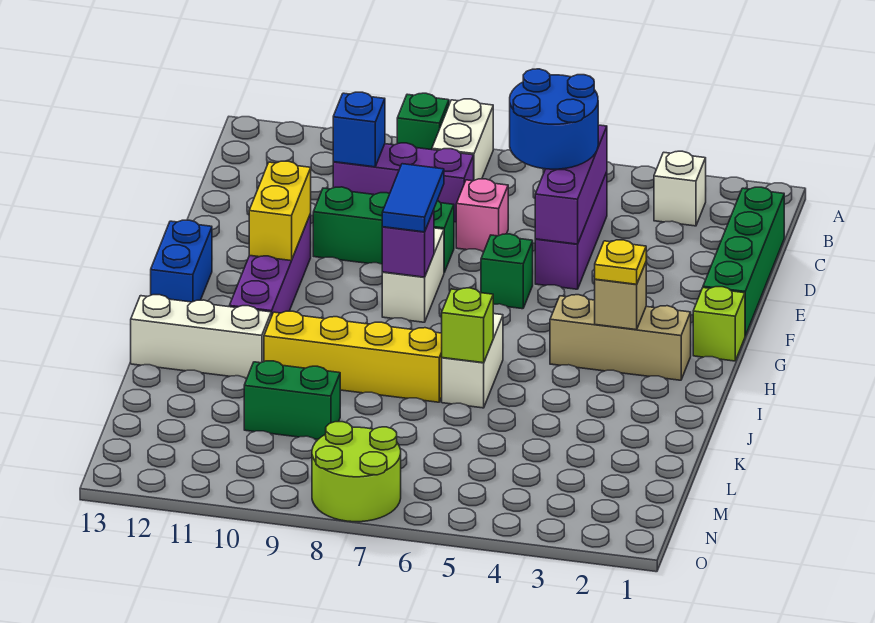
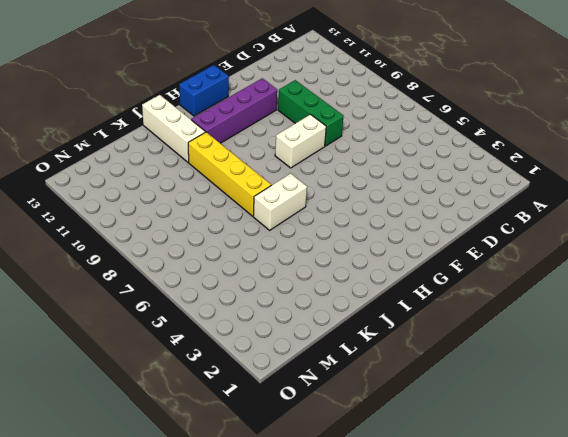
none -> white brick A8:B8 level 1
none -> green brick A9 level 1
none -> white brick B3 level 1

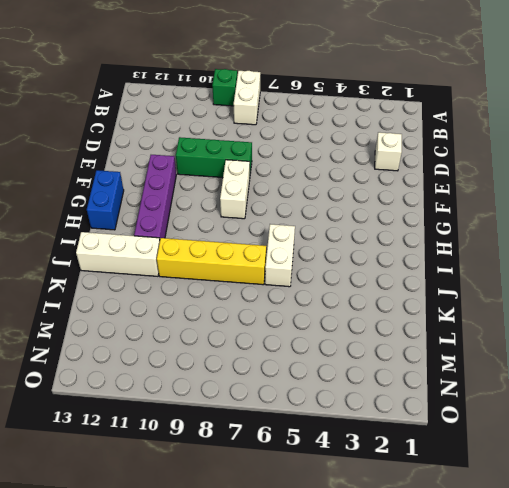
white brick D2 level 1 -> white brick B3 level 1
none -> green brick C1:F1 level 1
none -> purple brick C5:E5 level 1
none -> purple brick C8:C10 level 1

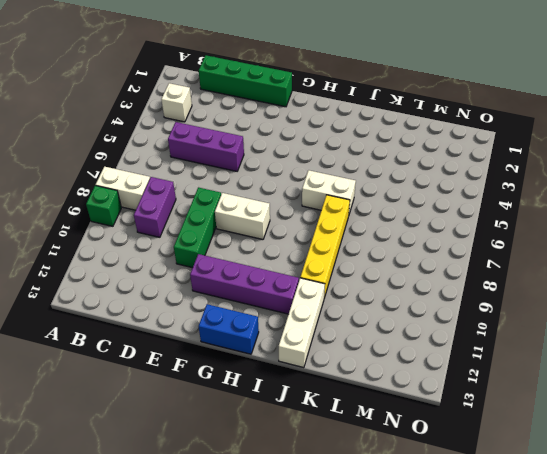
purple brick C8:C9 level 1 -> purple brick C8:C10 level 1
none -> pink brick D7 level 1
none -> green brick F6 level 1
none -> lime brick G1 level 1

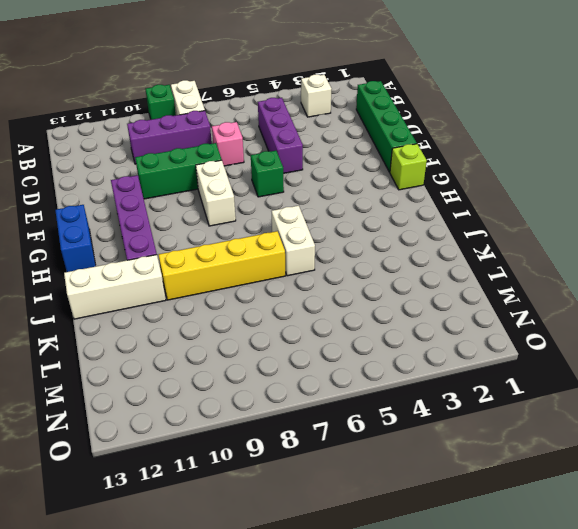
none -> tan brick H2:H4 level 1
none -> green brick L9:L10 level 1
none -> lime round brick N7:O8 level 1

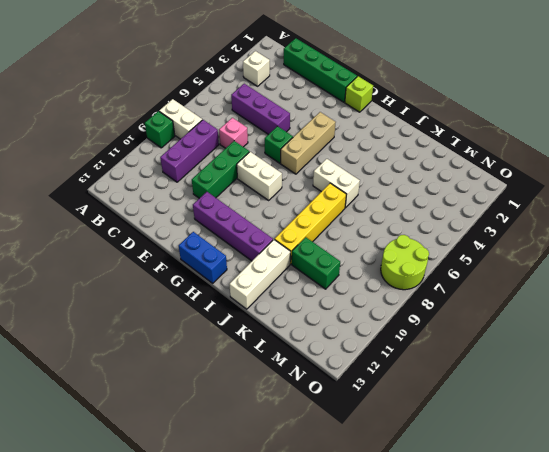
tan brick G4:G6 level 1 -> tan brick H2:H4 level 1
green brick K10:L10 level 1 -> green brick L9:L10 level 1
none -> purple brick C5:E5 level 2
none -> blue brick C10 level 2
none -> yellow brick F11:G11 level 2

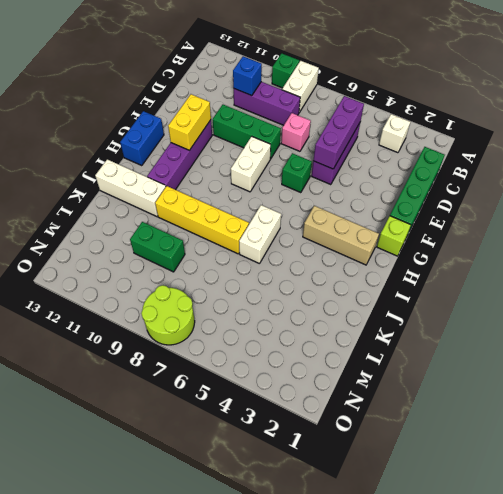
none -> purple brick G8 level 2
none -> tan brick H3 level 2
none -> lime brick J6 level 2

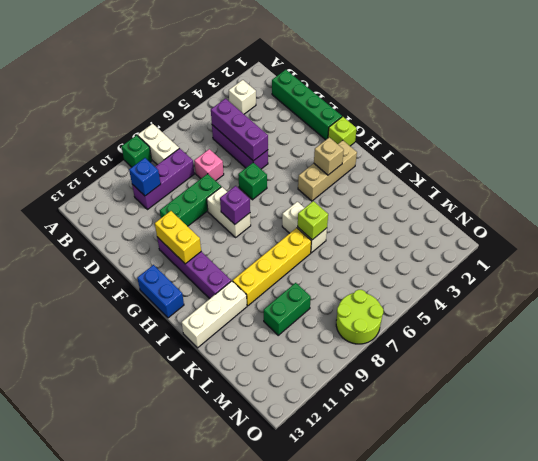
none -> blue round brick C5:D6 level 3
none -> blue tile F8:G8 level 3
none -> yellow plate H3 level 3

